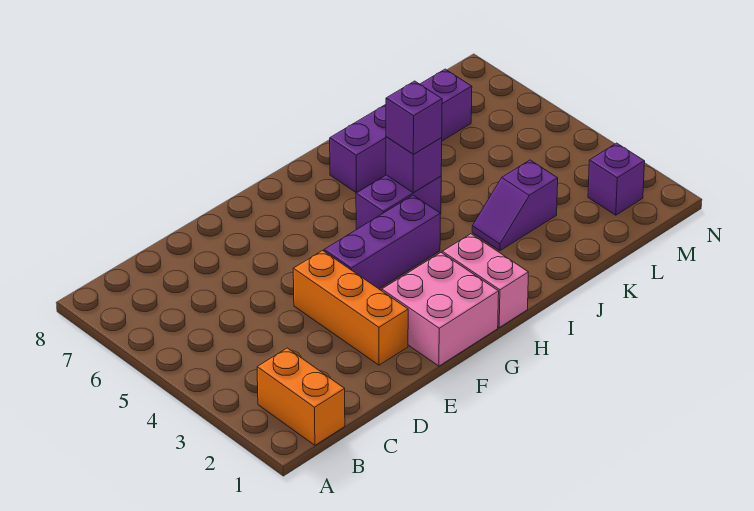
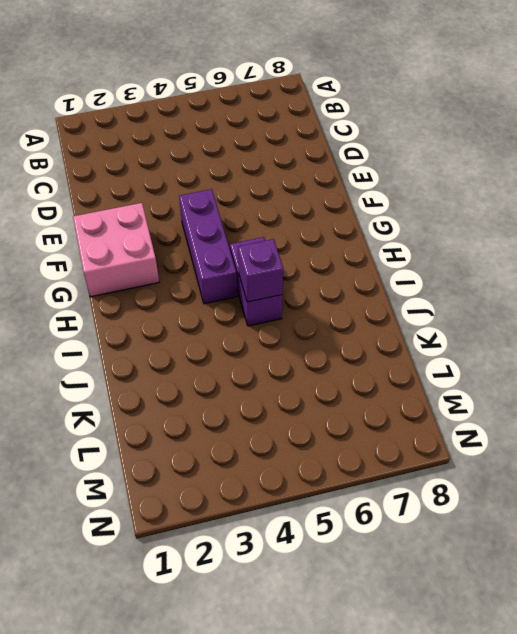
none -> orange brick B1:B2 level 1
none -> orange brick E2:E4 level 1

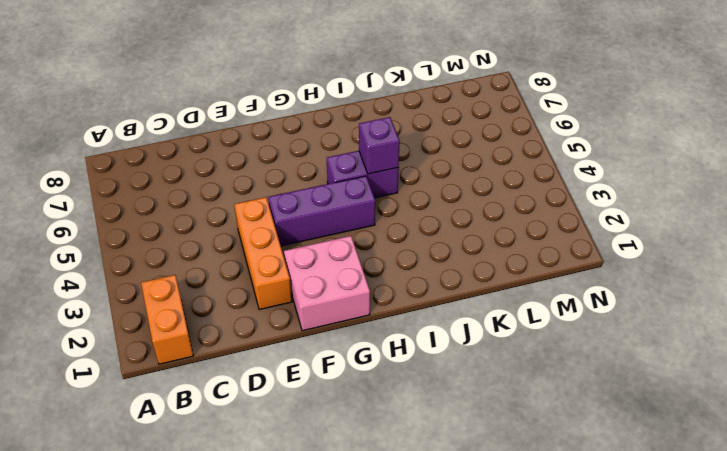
none -> pink brick H1:H2 level 1
none -> purple brick I7:L7 level 1

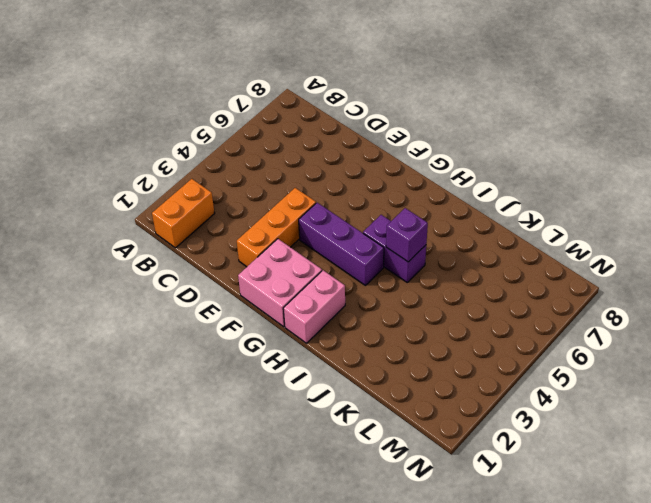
none -> purple brick I7:L7 level 1
none -> purple slope J3:K3 level 1 top K

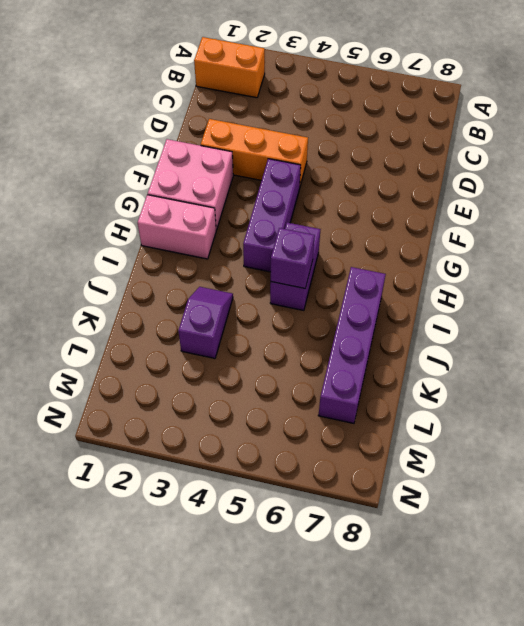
none -> purple brick M2 level 1
none -> purple brick I5 level 3

